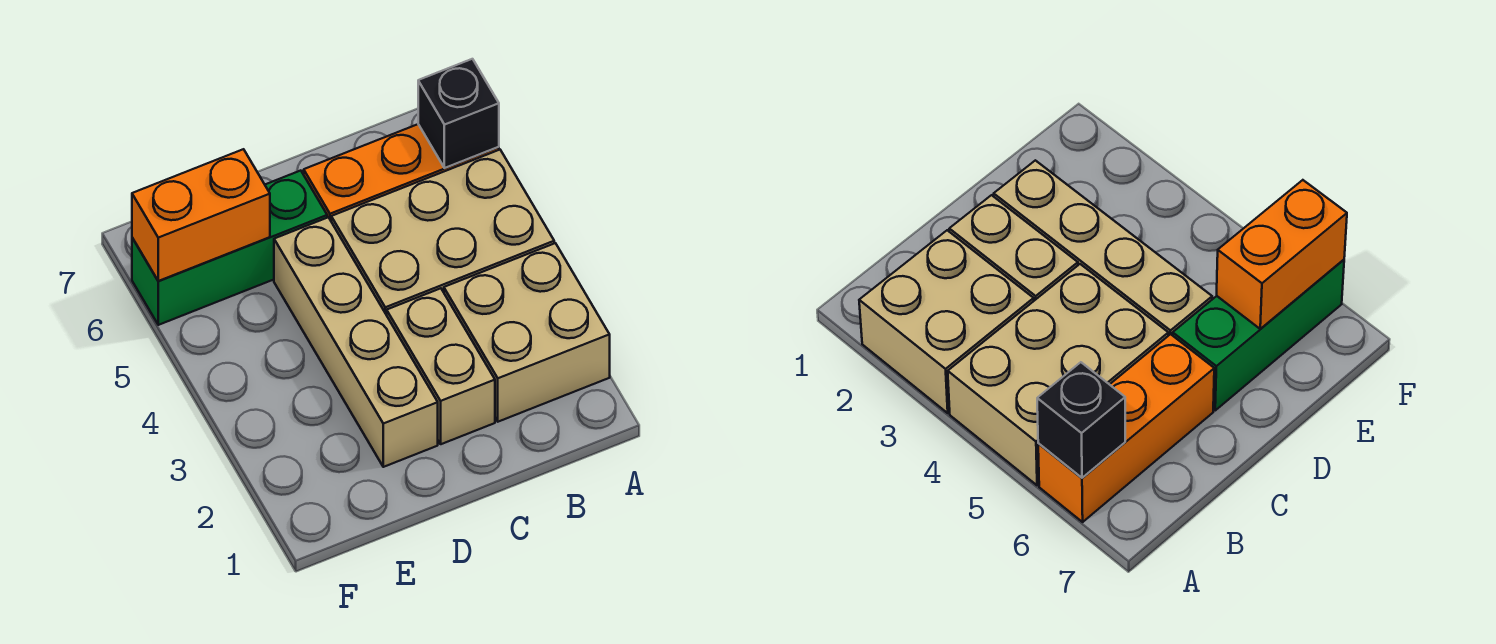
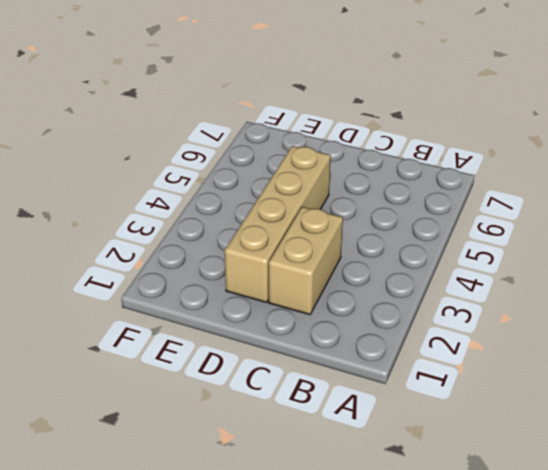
none -> tan brick A2:B3 level 1
none -> tan brick A4:C5 level 1

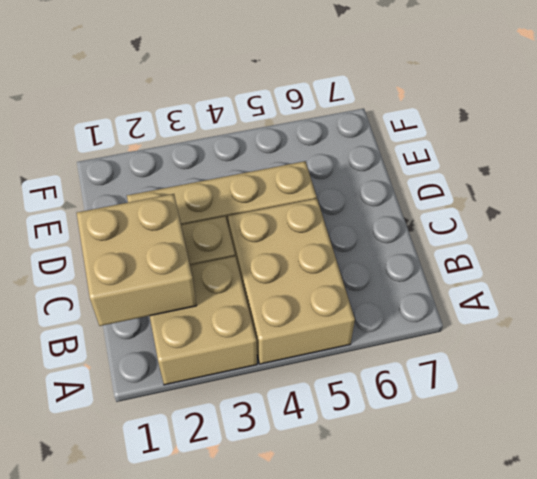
tan brick B1:C2 level 2 -> none
none -> orange brick A6:C6 level 1
none -> green brick D6:F6 level 1

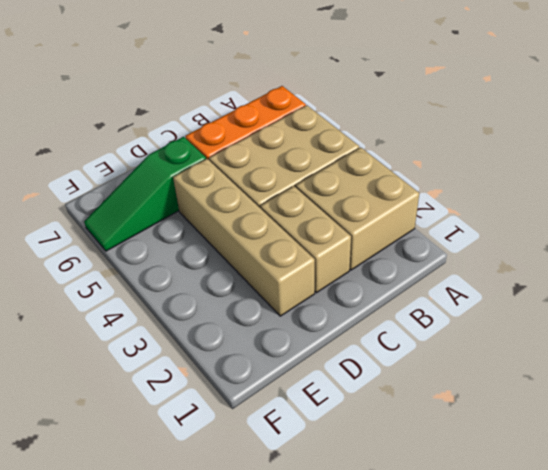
green slope D6:F6 level 1 top D -> green brick D6:F6 level 1
none -> black brick A6 level 2
none -> orange brick E6:F6 level 2

